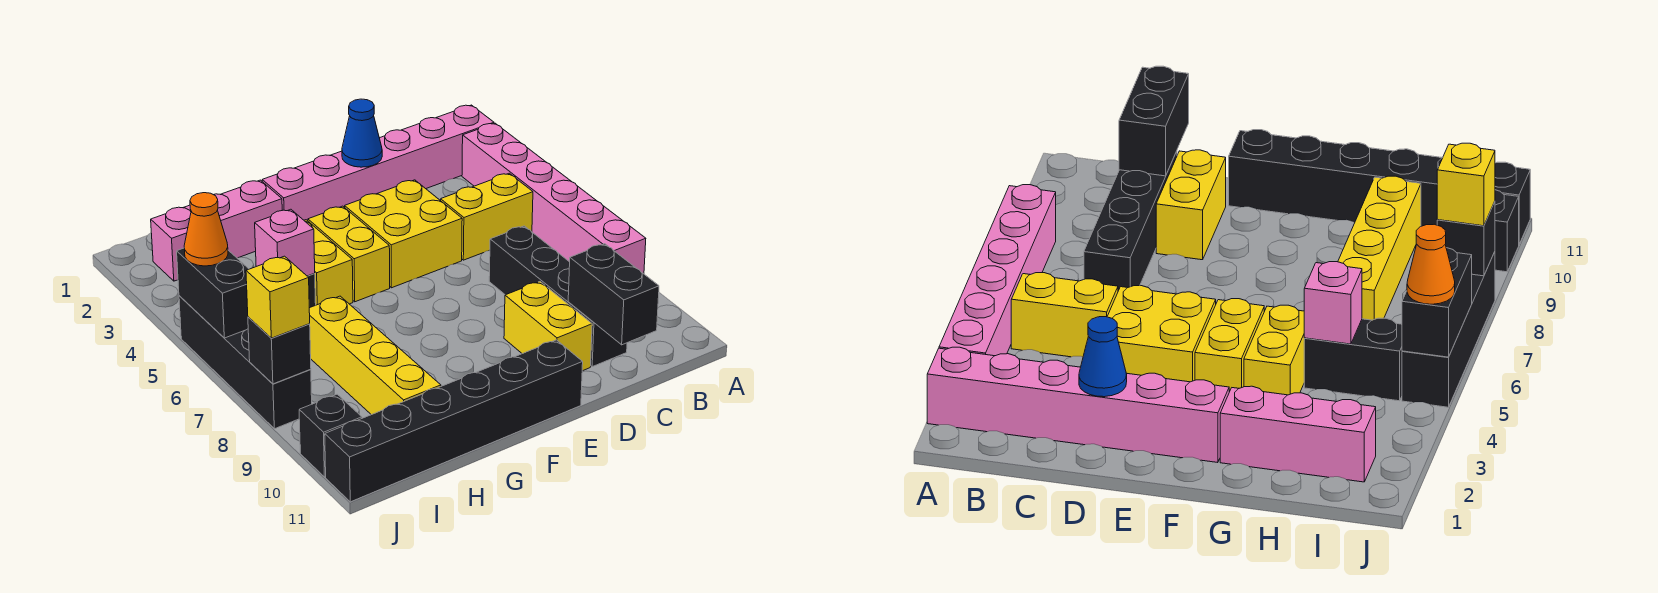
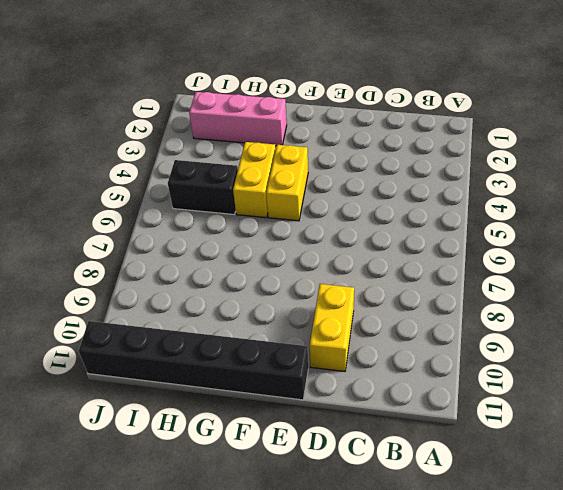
none -> pink brick A2:F2 level 1
none -> pink brick A3:A8 level 1
none -> yellow brick B5:C5 level 1

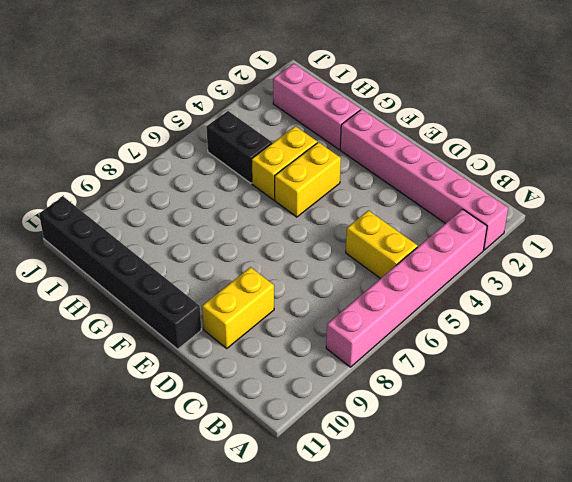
none -> black brick C7:C10 level 1
none -> yellow brick D4:E5 level 1
none -> yellow brick H7:H10 level 1

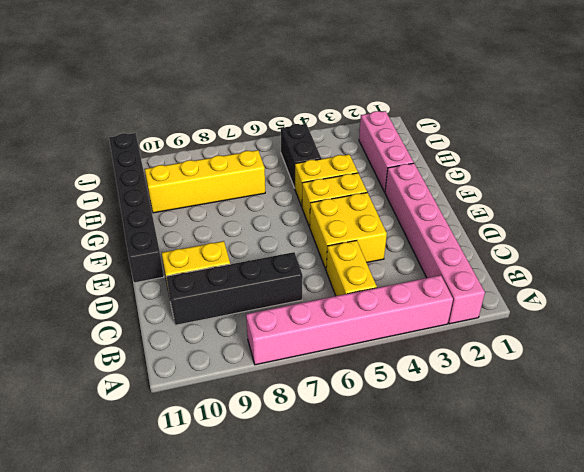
none -> black brick J5:J8 level 1
none -> black brick J10 level 1
none -> black brick C10:C11 level 2

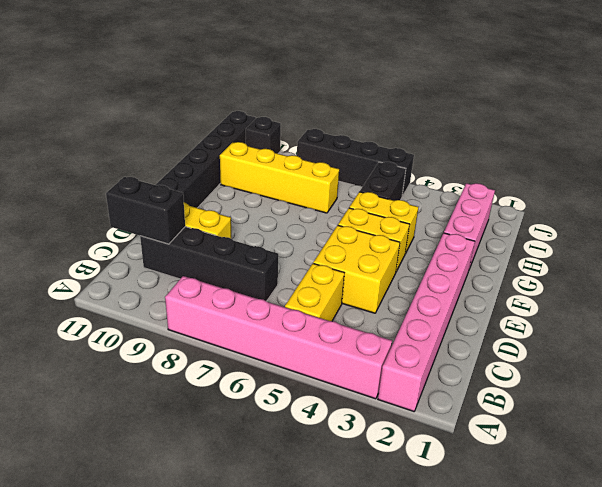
none -> blue cone D2 level 2
none -> pink brick H5 level 2
none -> black brick J5:J6 level 2

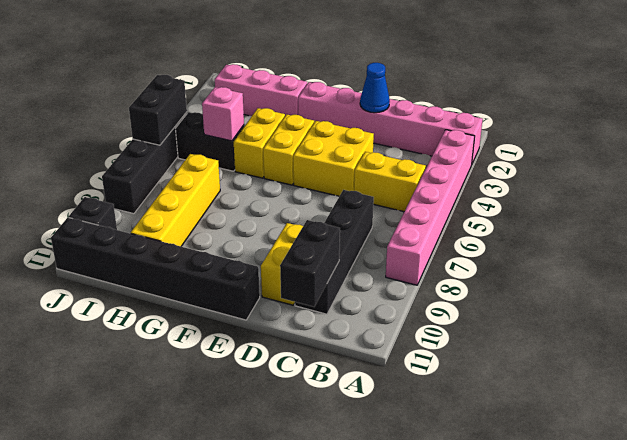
none -> black brick J8 level 2
none -> orange cone J5 level 3
none -> yellow brick J8 level 3

